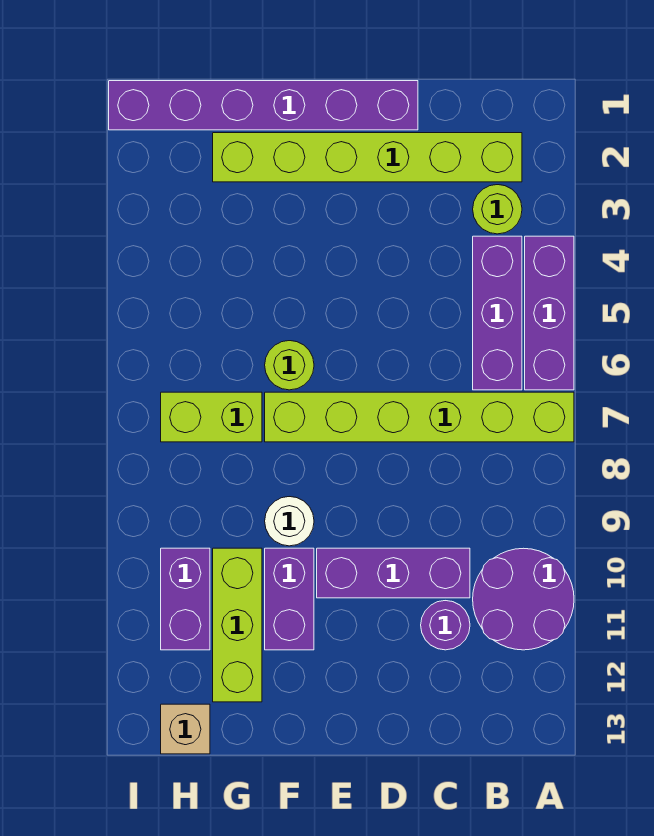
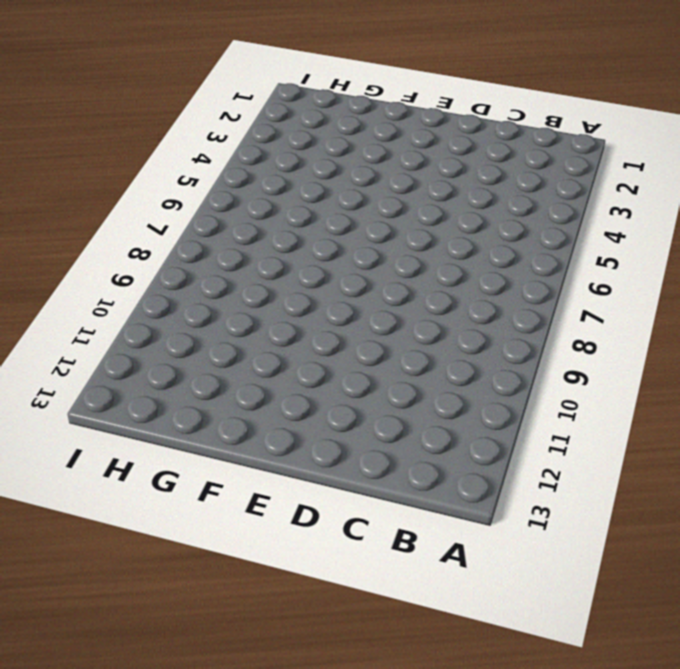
none -> purple brick A4:A6 level 1
none -> lime brick A7:F7 level 1
none -> purple round brick A10:B11 level 1

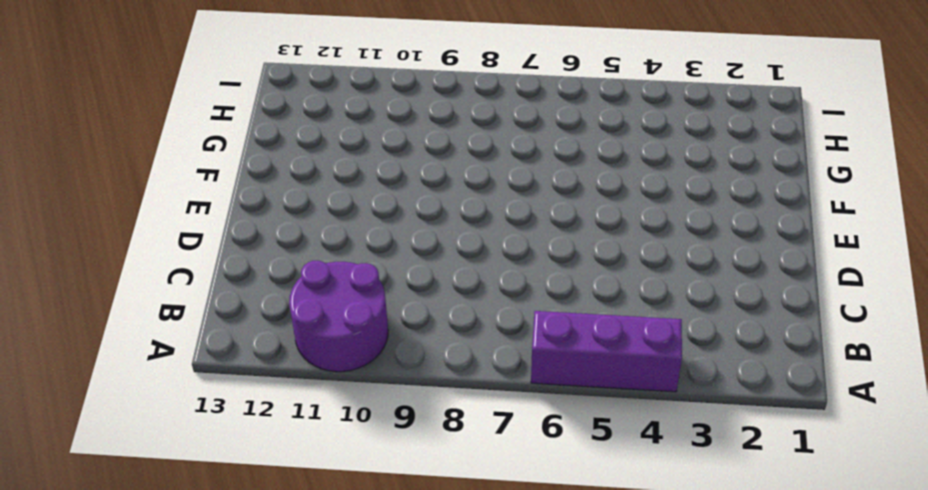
none -> lime brick A7:F7 level 1
none -> lime brick B2:G2 level 1
none -> lime round brick B3 level 1

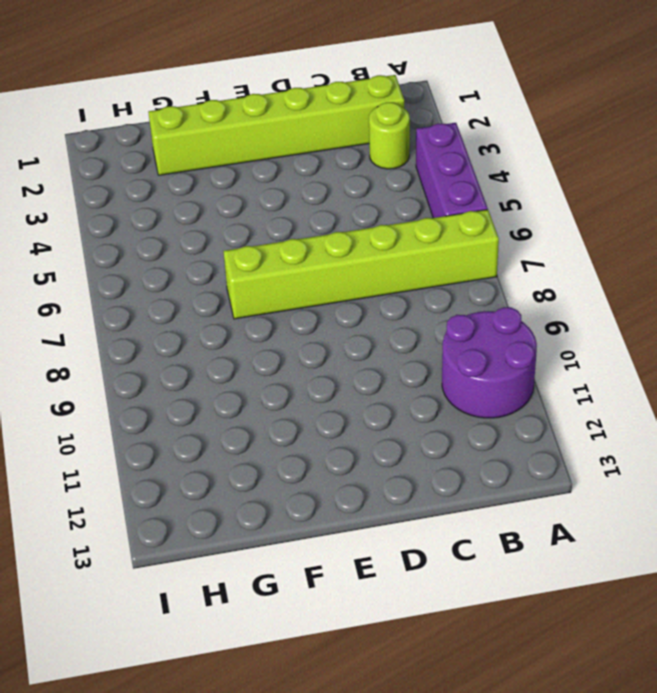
none -> purple brick B4:B6 level 1
none -> purple brick C10:E10 level 1
none -> purple round brick C11 level 1

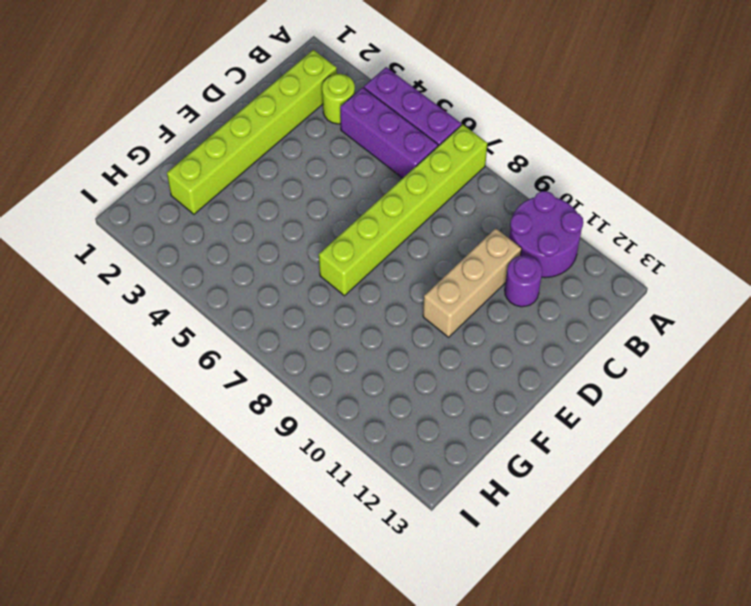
tan brick C10:E10 level 1 -> purple brick C10:E10 level 1
none -> purple brick D1:I1 level 1
none -> lime round brick F6 level 1
none -> white round brick F9 level 1

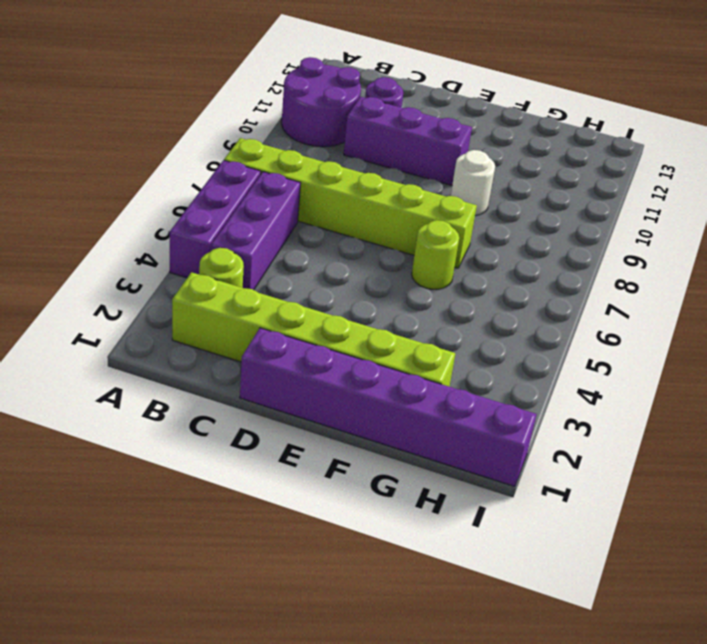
none -> purple brick F10:F11 level 1
none -> lime brick G7:H7 level 1
none -> lime brick G10:G12 level 1

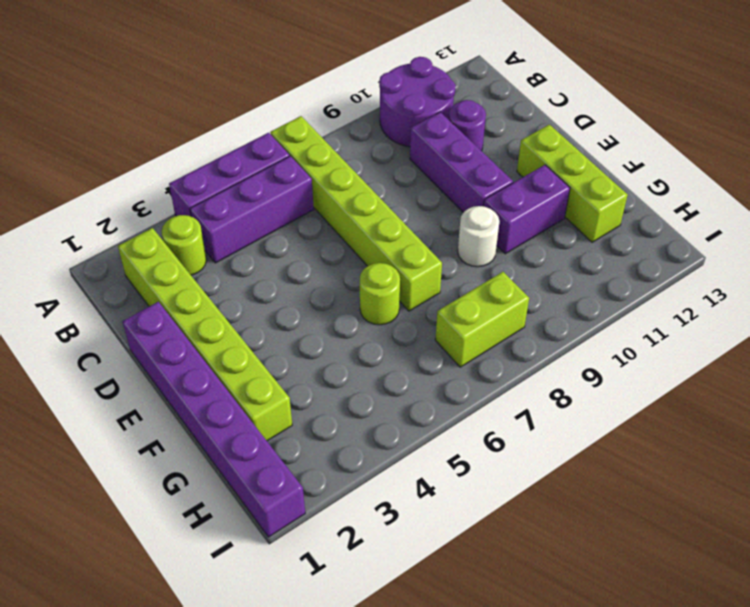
lime brick E12:G12 level 1 -> lime brick G10:G12 level 1
lime brick H7:H8 level 1 -> lime brick G7:H7 level 1
none -> purple brick H10:H11 level 1
none -> tan brick H13 level 1

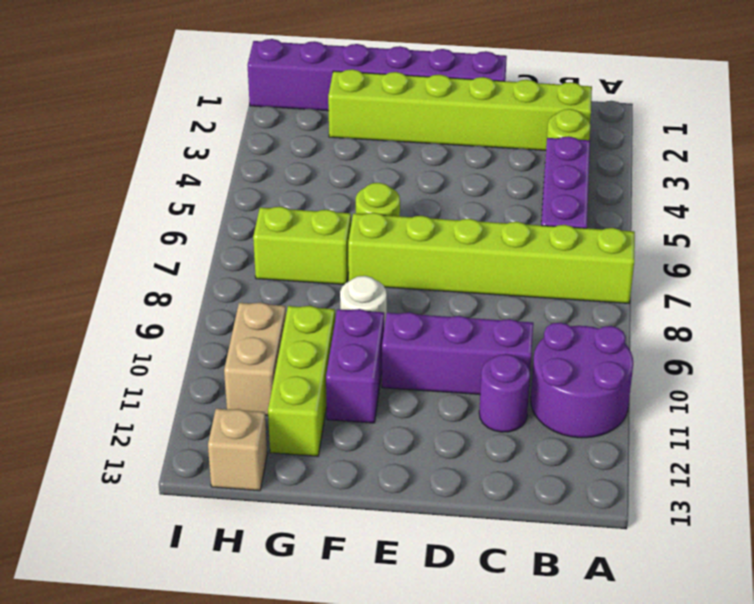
tan brick H10:H11 level 1 -> purple brick H10:H11 level 1
none -> purple brick A4:A6 level 1

